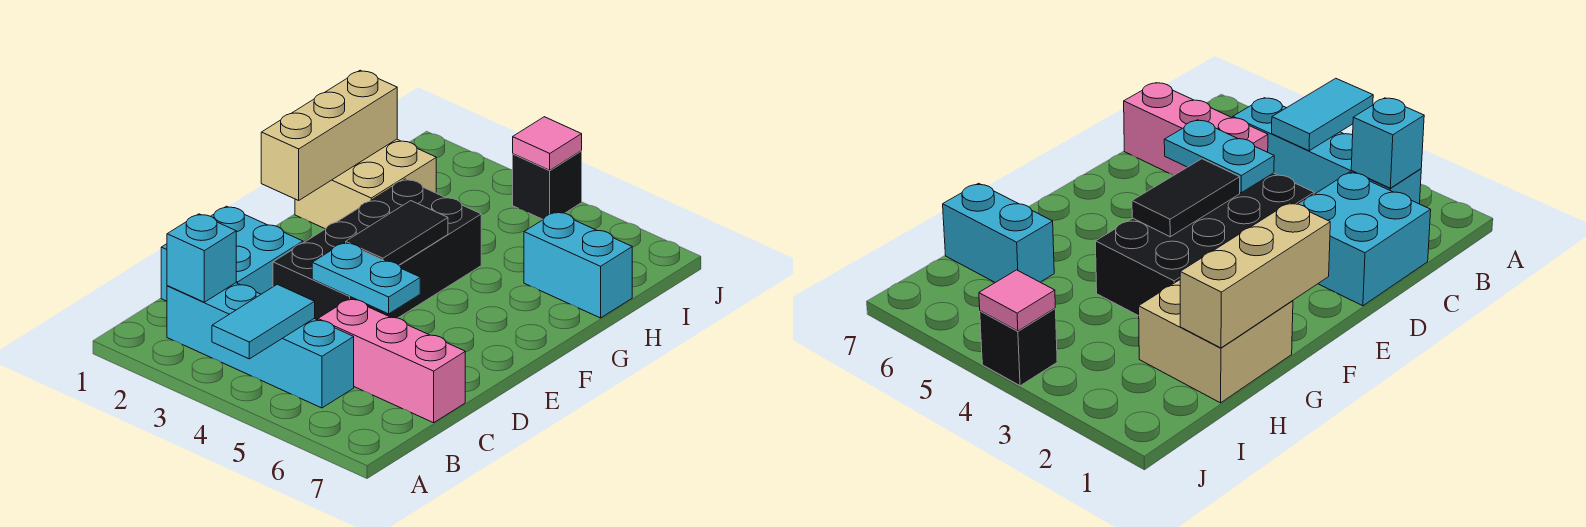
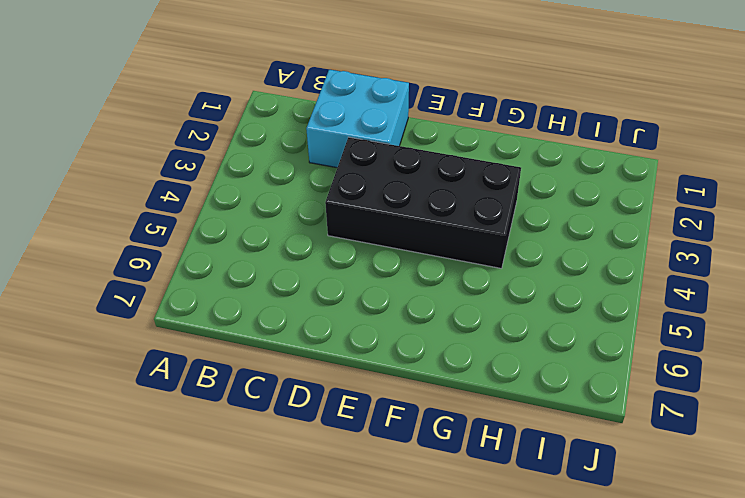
none -> cyan brick B2:B5 level 1
none -> pink brick C5:C7 level 1
none -> tan brick G1:H2 level 1

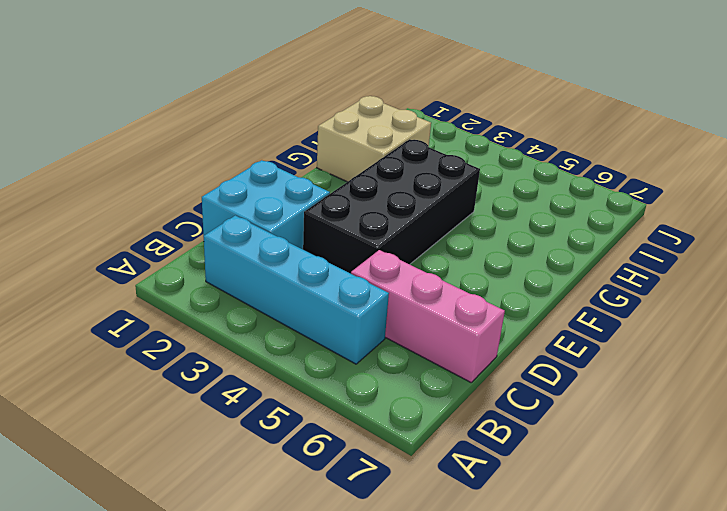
none -> cyan brick H6:H7 level 1
none -> black brick J4 level 1
none -> cyan tile A4:B4 level 2

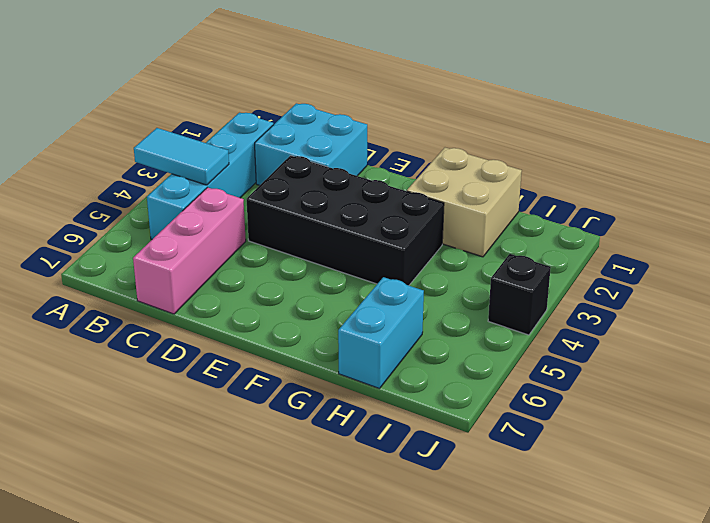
none -> cyan brick B2 level 2
none -> cyan plate D4:D5 level 2
none -> black tile E4:F4 level 2

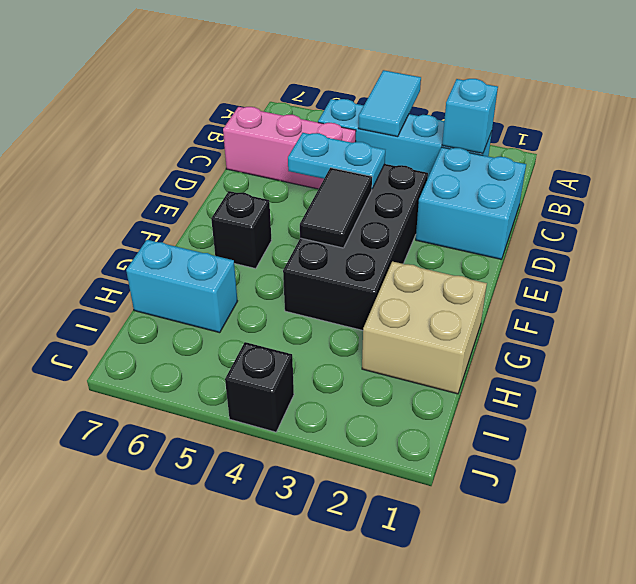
black brick F6 level 1 -> none
none -> tan brick F1:H1 level 2
none -> pink tile J4 level 2

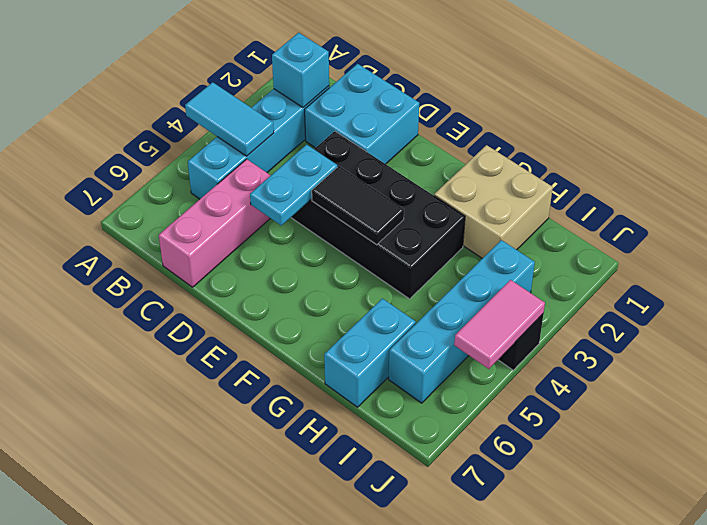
cyan brick I3:I6 level 1 -> none
pink tile J4:J5 level 2 -> pink tile J4 level 2
none -> tan brick F1:H1 level 2

